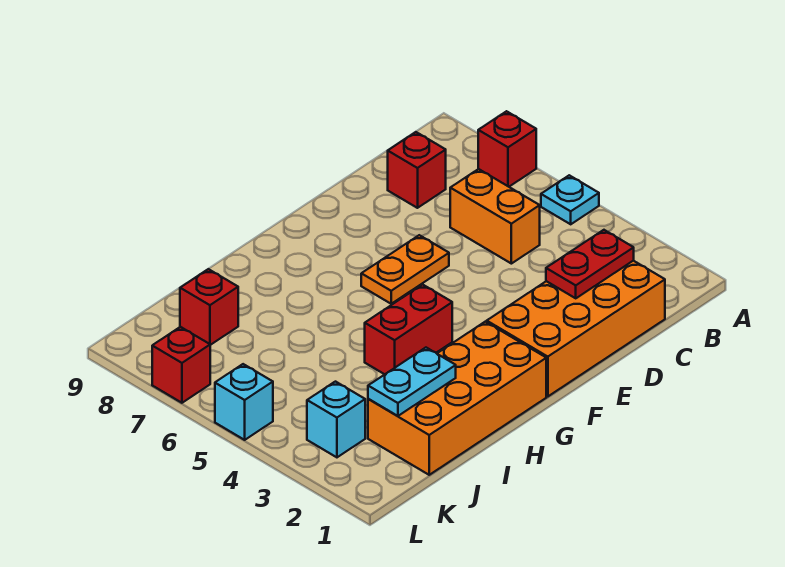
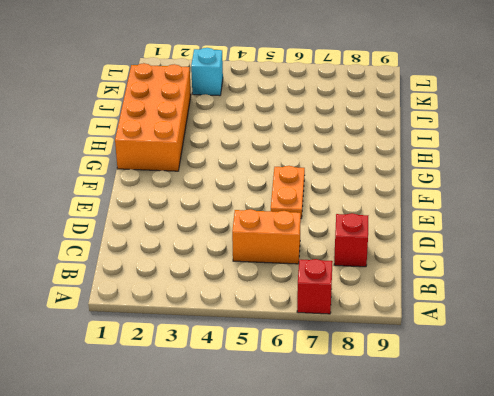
none -> cyan plate A5 level 1
none -> orange brick C1:F2 level 1
none -> red brick G4:H4 level 1

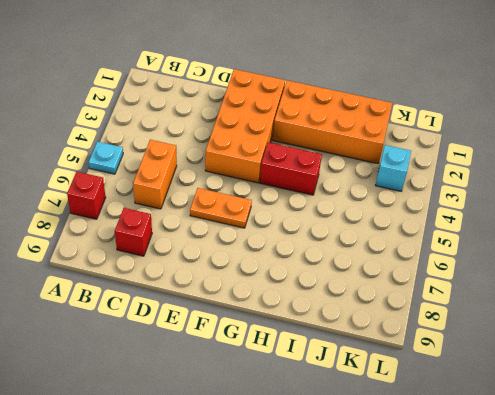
orange brick E1:F4 level 1 -> orange brick C1:F2 level 1
none -> red brick J8 level 1
none -> cyan brick L5 level 1
none -> red brick L7 level 1

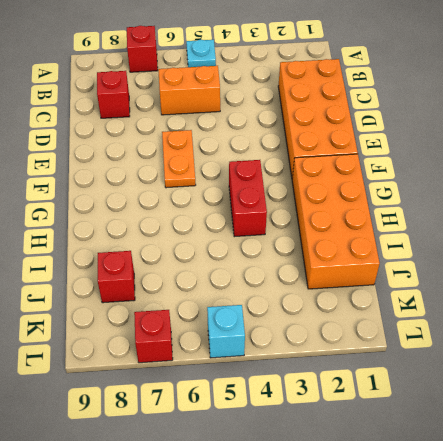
none -> cyan brick K3 level 1
none -> red plate C2:D2 level 2
none -> cyan plate I2:J2 level 2

